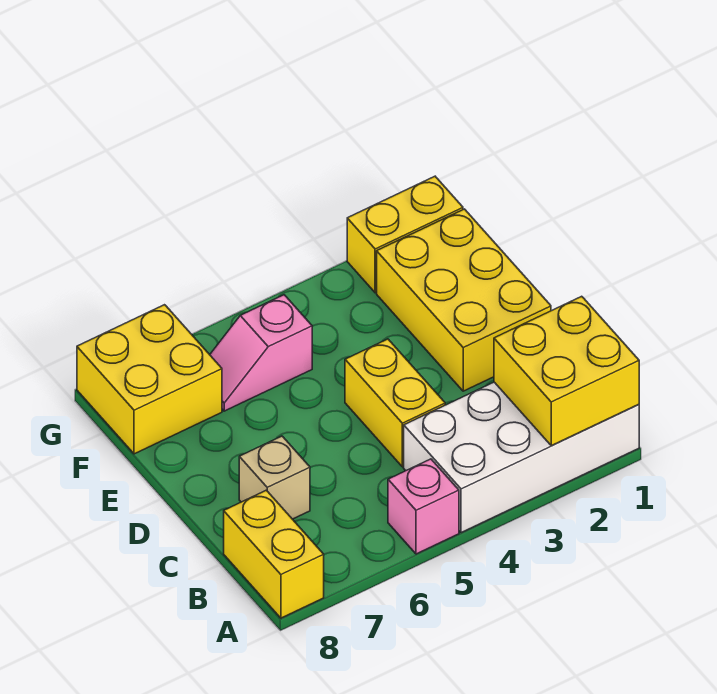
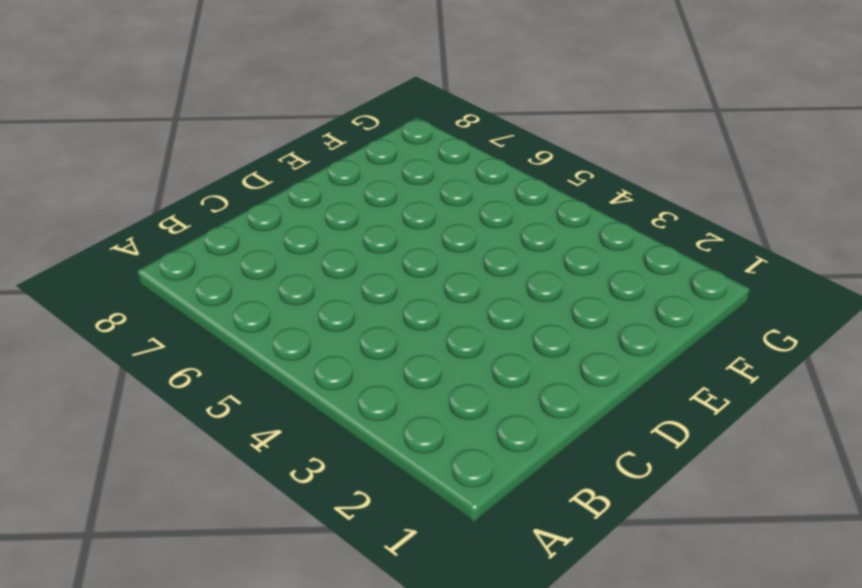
none -> white brick A1:B4 level 1
none -> pink brick A5 level 1

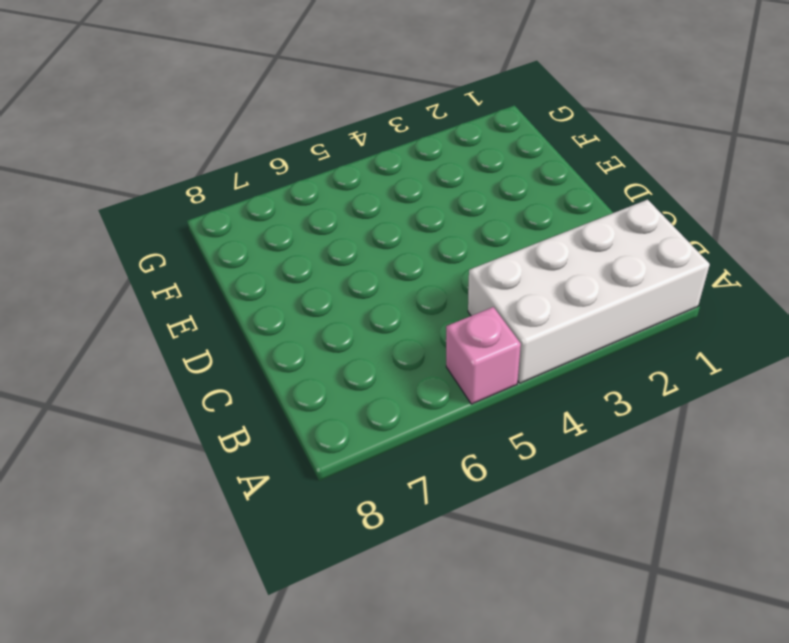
none -> yellow brick A8:B8 level 1
none -> yellow brick C4:D4 level 1

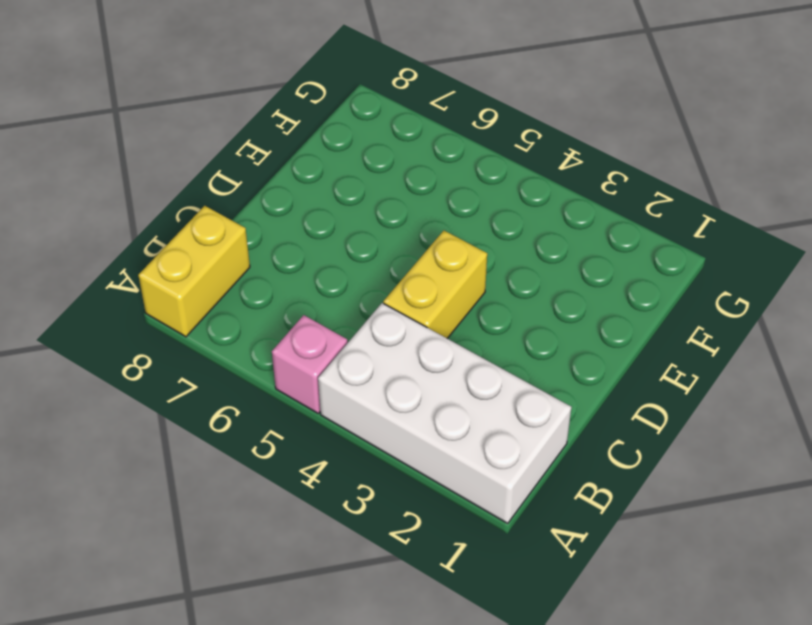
none -> tan brick C7 level 1
none -> yellow brick D1:F2 level 1

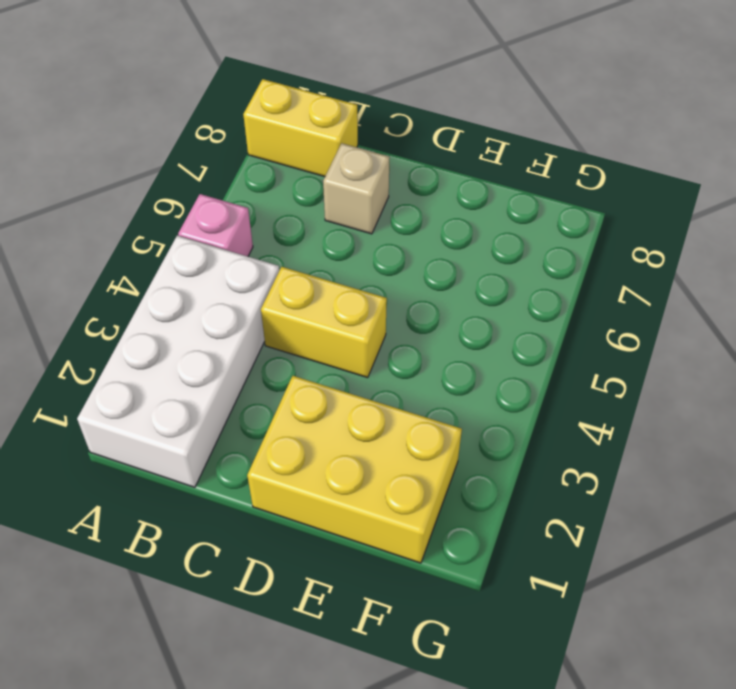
none -> pink slope F5:F6 level 1 top 5
none -> yellow brick F7:G8 level 1

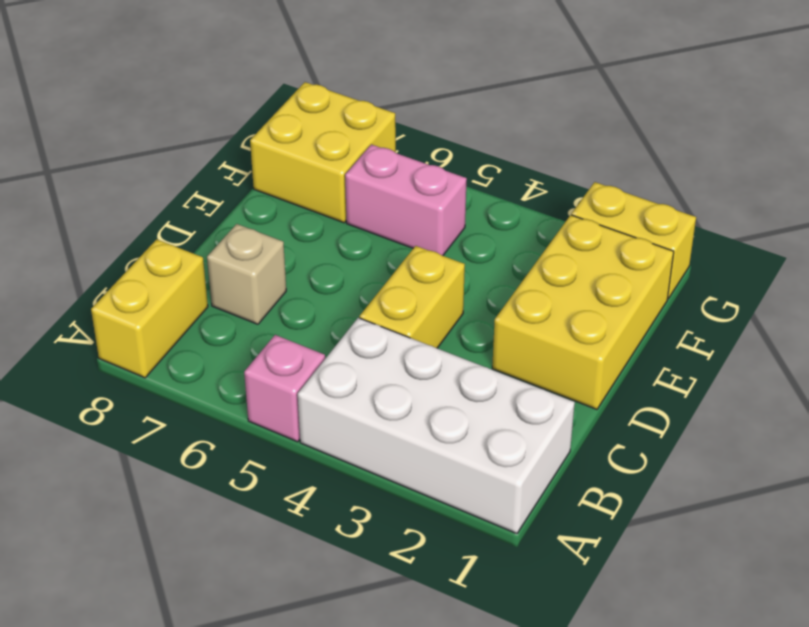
pink brick F5:F6 level 1 -> pink slope F5:F6 level 1 top 5
none -> yellow brick A1:B2 level 2

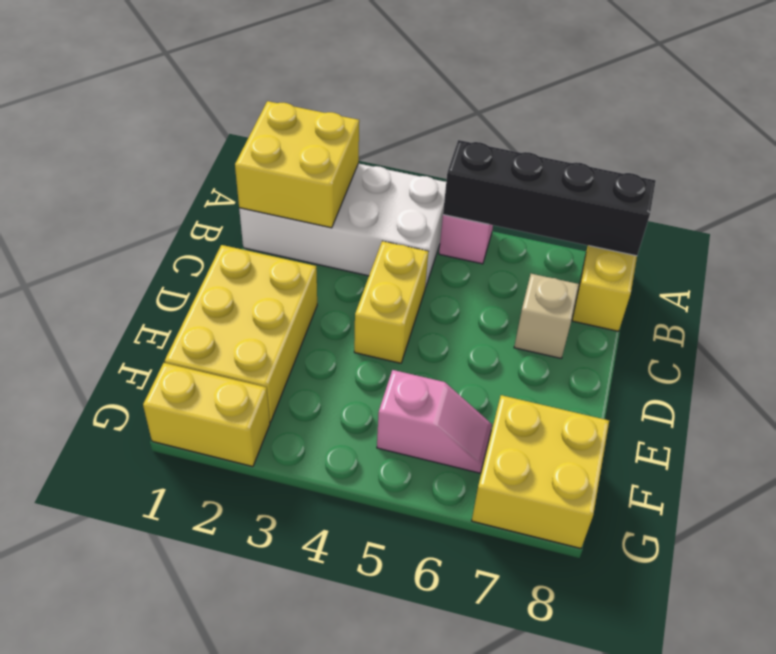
black brick A5:A8 level 2 -> none

